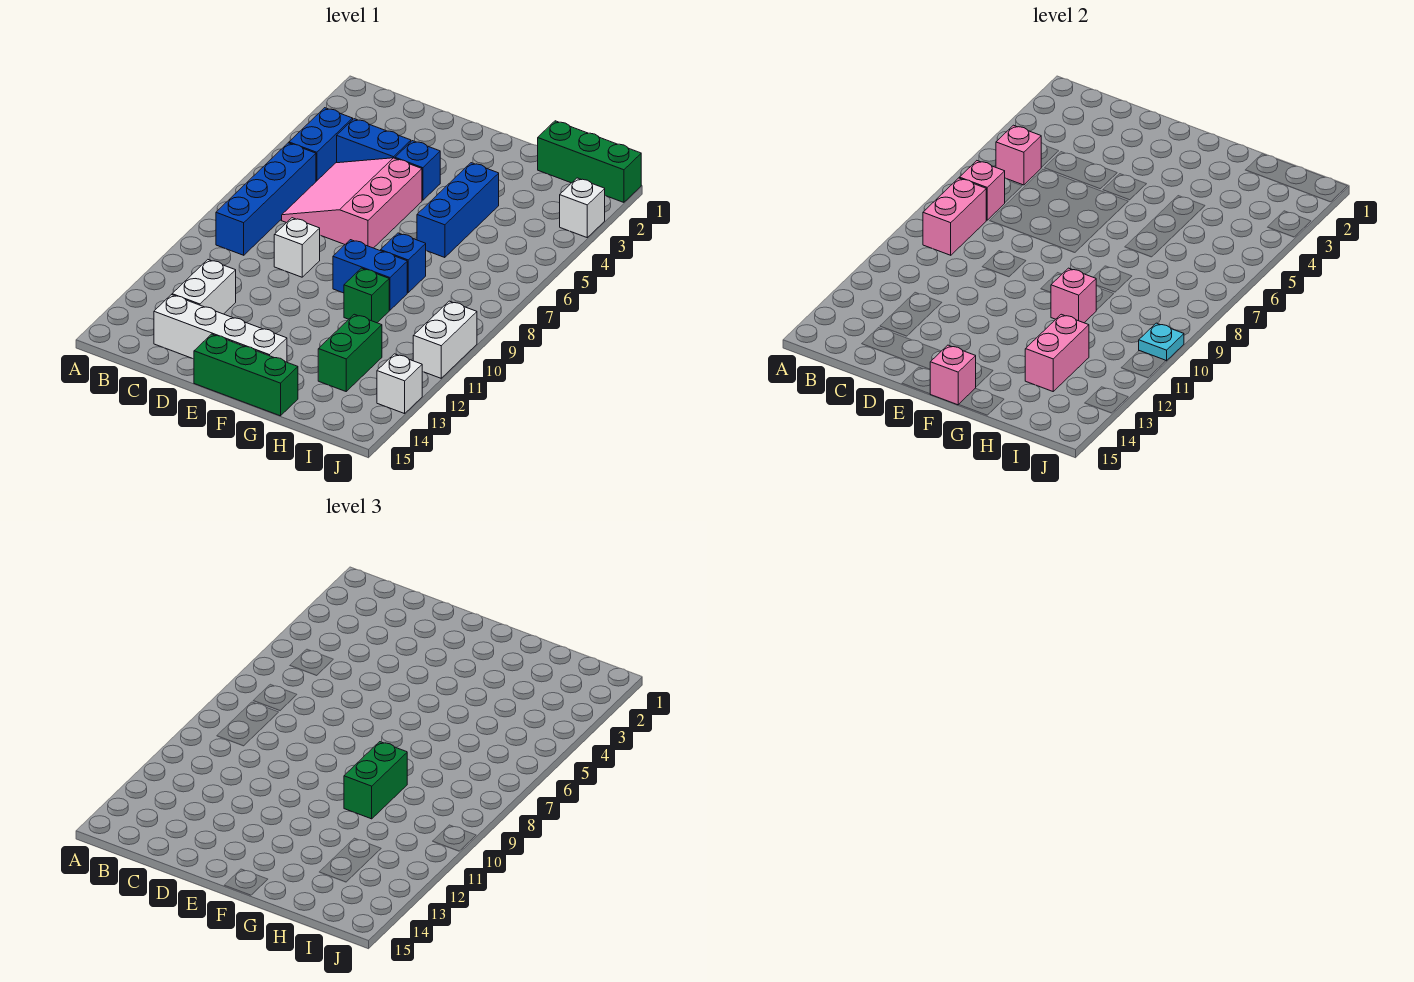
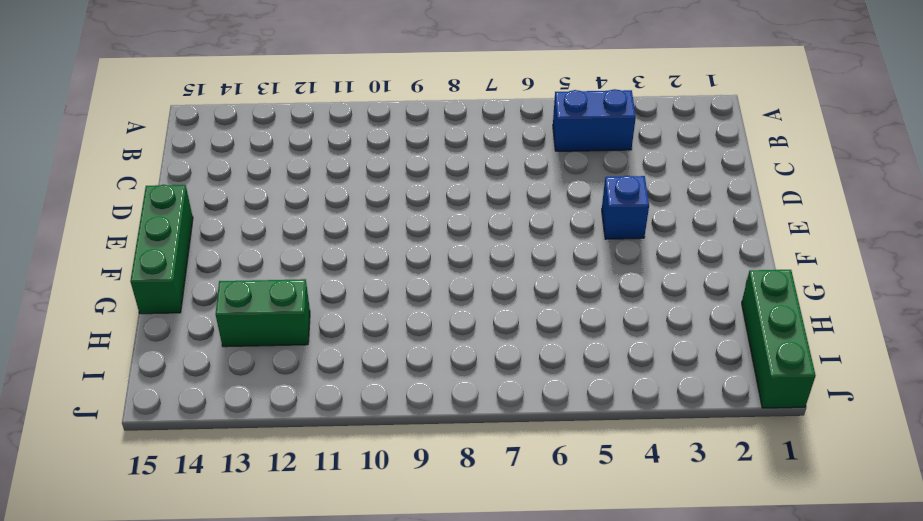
none -> blue brick B6:B9 level 1
none -> blue brick C4:D4 level 1
none -> pink slope C5:E7 level 1 top E

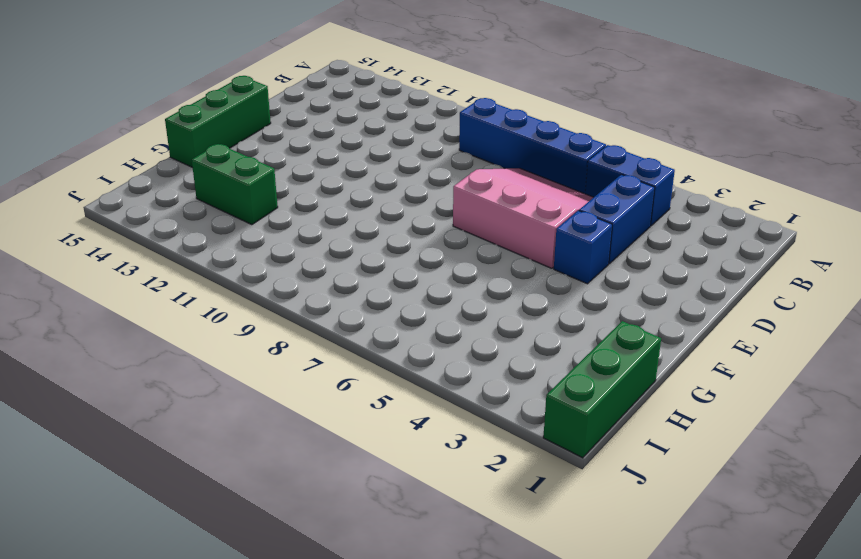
none -> white brick C12:C13 level 1
none -> white brick C14:F14 level 1
none -> white brick D9 level 1

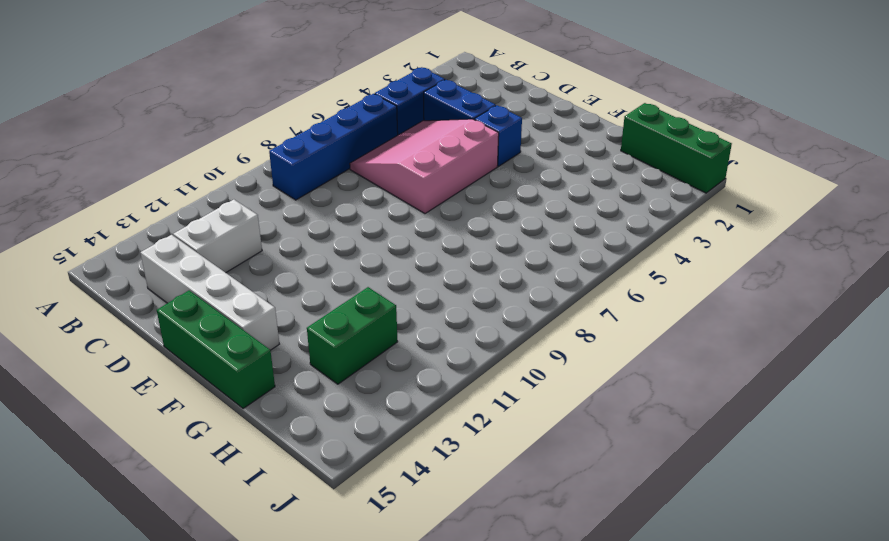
none -> white brick D9 level 1
none -> blue brick F9:G9 level 1
none -> blue brick G4:G6 level 1

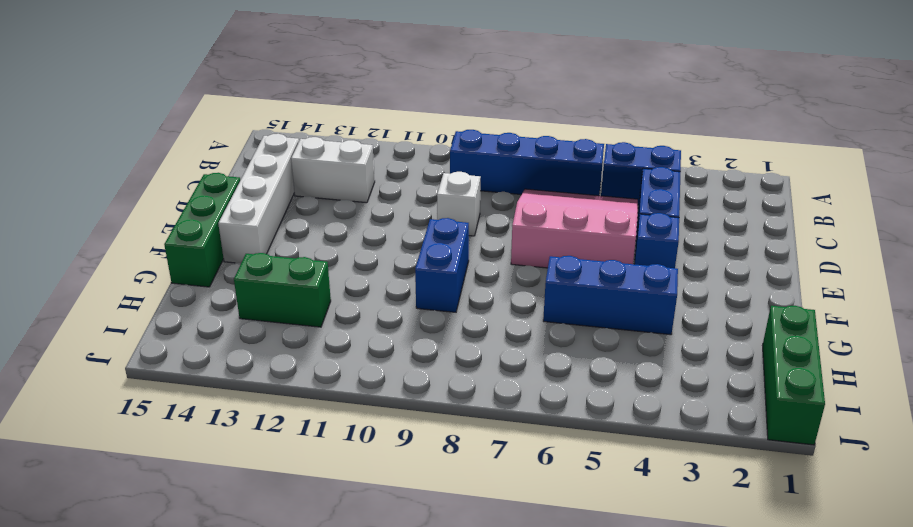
none -> blue brick G8 level 1
none -> green brick G10 level 1
none -> white brick J3 level 1

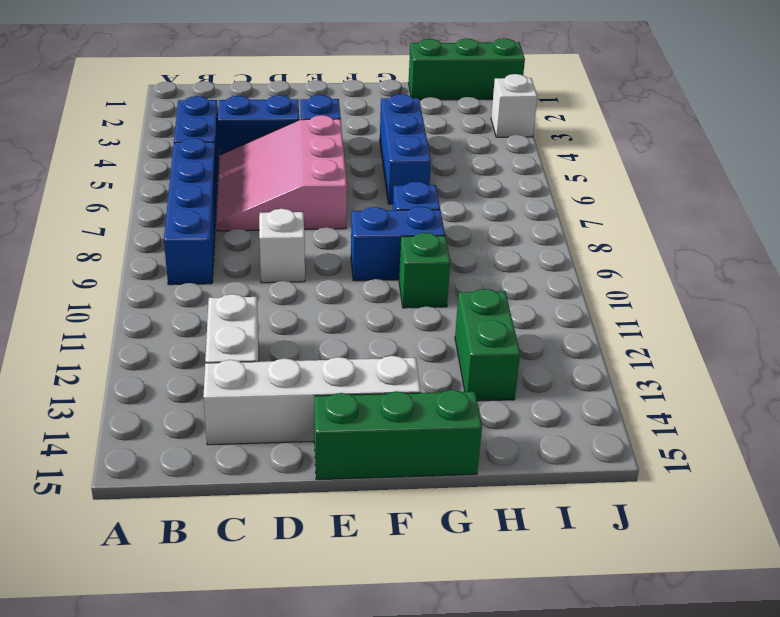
none -> white brick J10:J11 level 1
none -> white brick J13 level 1
none -> pink brick B5 level 2

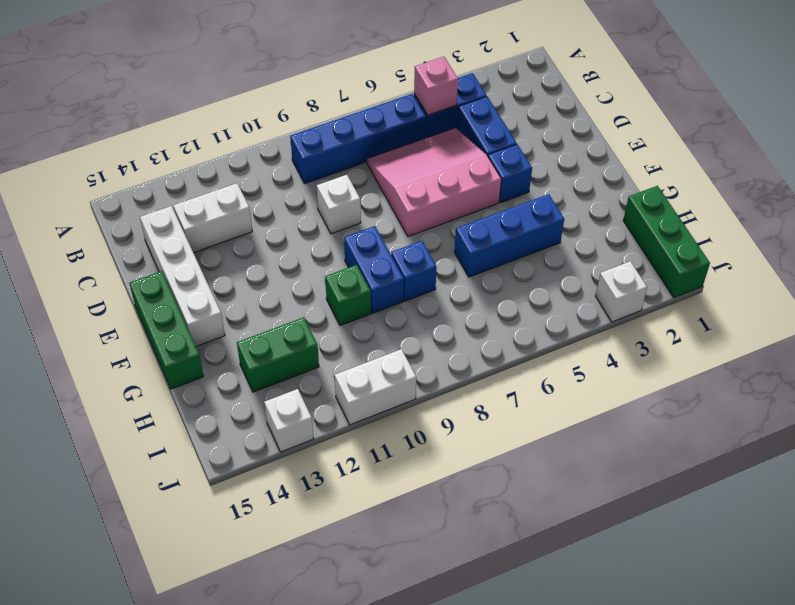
none -> pink brick B7 level 2
none -> pink brick B8:B9 level 2
none -> pink brick F15 level 2

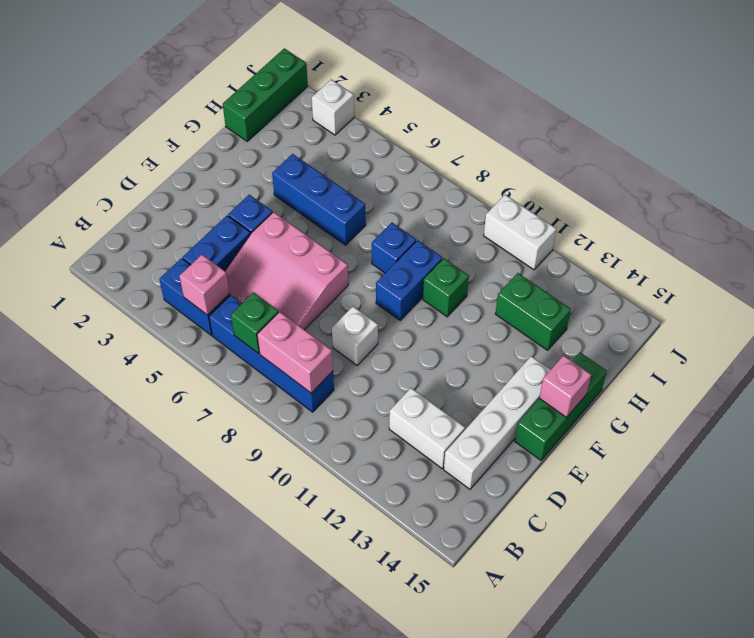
green brick B7 level 2 -> pink brick B7 level 2
none -> white brick J13 level 1
none -> pink brick G10 level 2
none -> pink brick H12:H13 level 2

